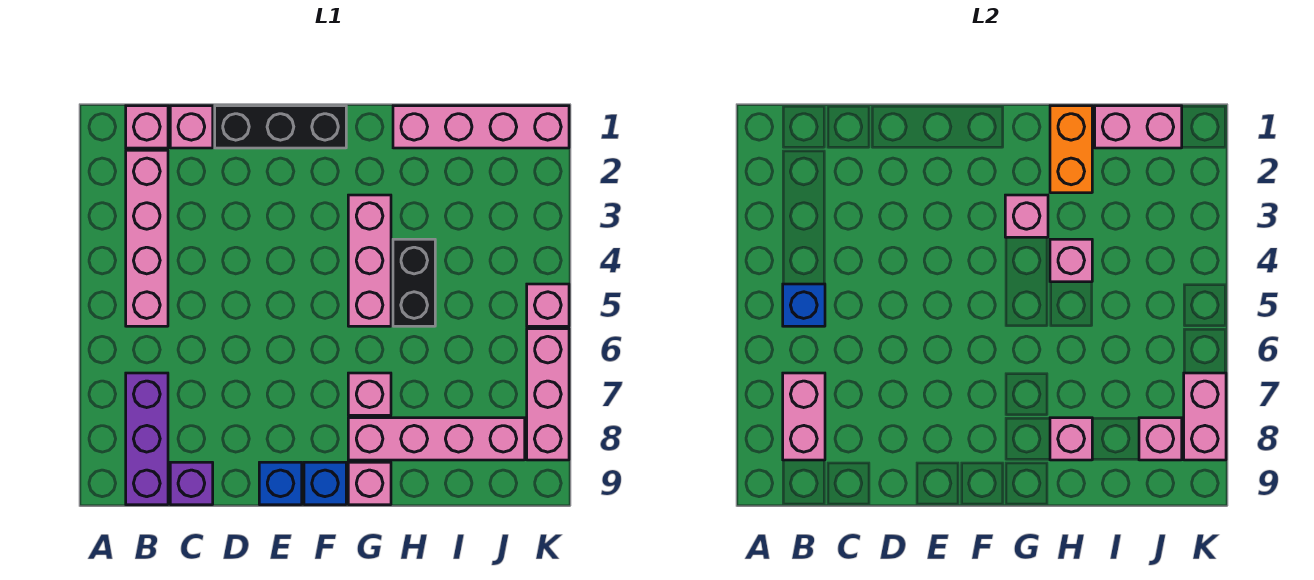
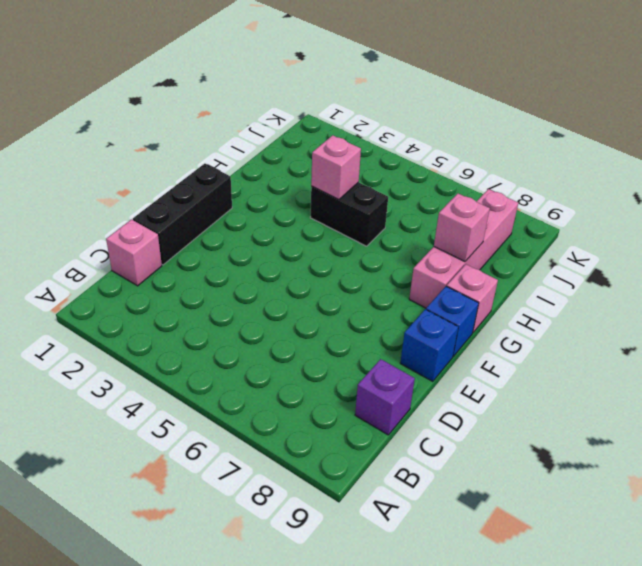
none -> pink brick B1 level 1
none -> pink brick B2:B5 level 1
none -> purple brick B7:B9 level 1

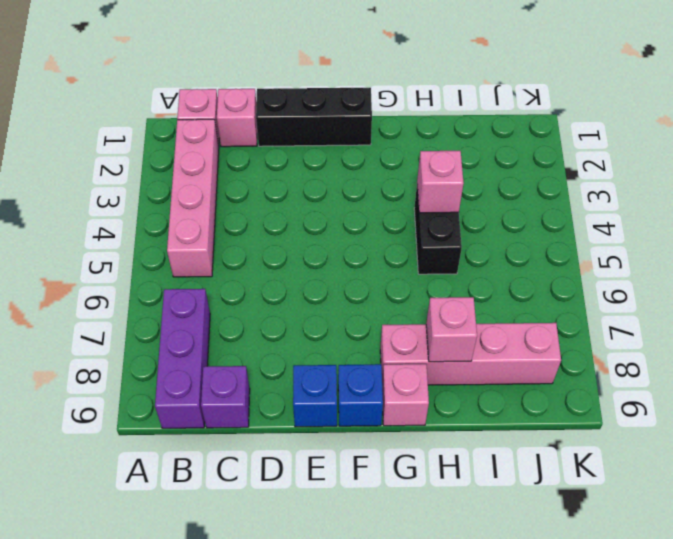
none -> pink brick G3:G5 level 1
none -> pink brick G7 level 1
none -> pink brick H1:K1 level 1

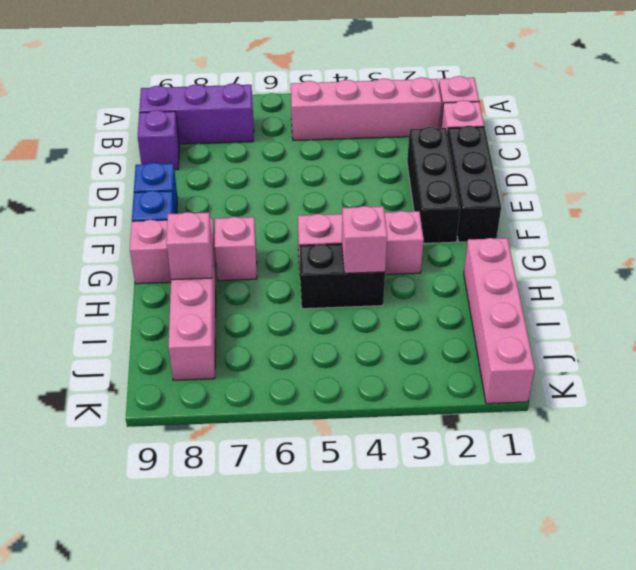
black brick D2:F2 level 1 -> none
none -> pink brick K5 level 1
none -> pink brick K6:K8 level 1
none -> blue brick B5 level 2

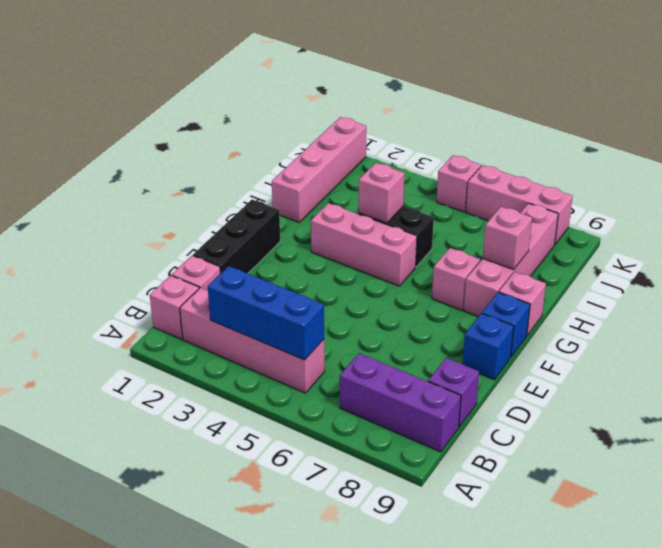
blue brick B3:B5 level 2 -> blue brick B5 level 2
none -> pink brick B7:B8 level 2
none -> pink brick G3 level 2
none -> orange brick H1:H2 level 2

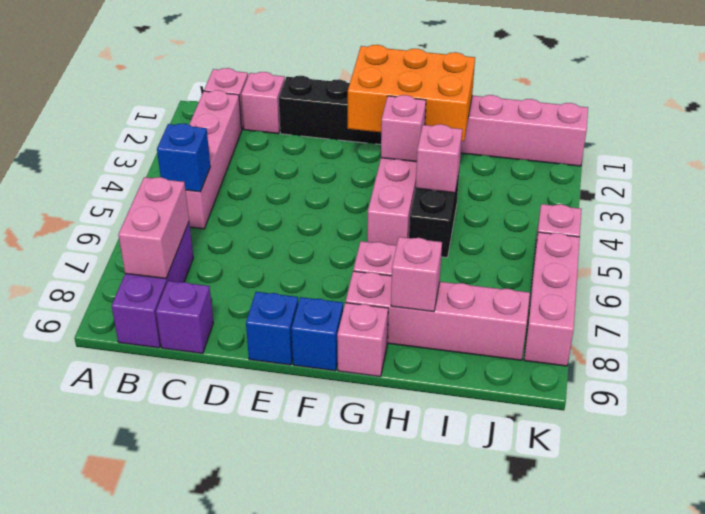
orange brick F1:H2 level 2 -> orange brick H1:H2 level 2
none -> pink brick I1:J1 level 2
none -> pink brick J8 level 2
none -> pink brick K7:K8 level 2

